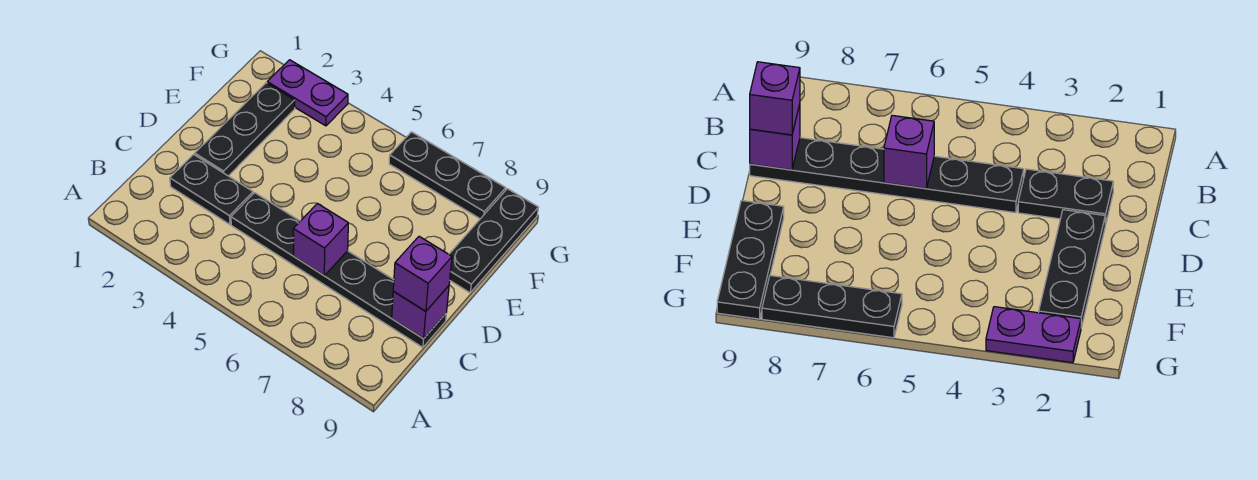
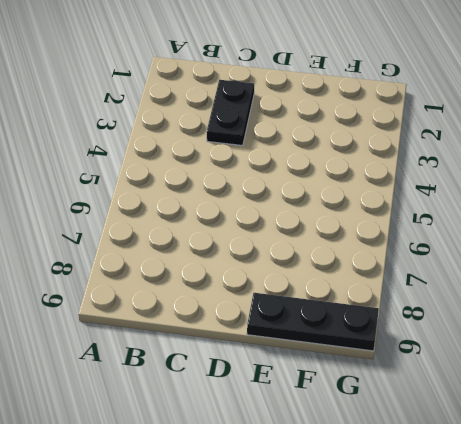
none -> black plate C4:C9 level 1
none -> black plate D2:F2 level 1

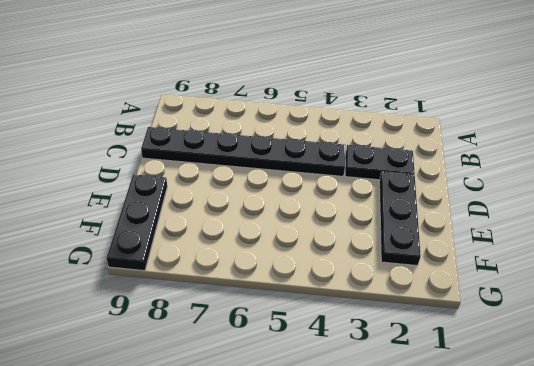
none -> purple plate G2:G3 level 1
none -> black plate G6:G8 level 1

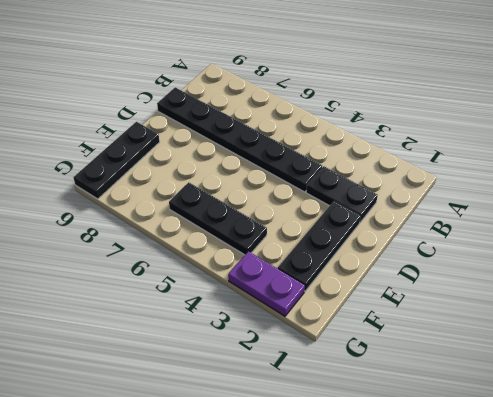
black plate F4:F6 level 1 -> black plate G6:G8 level 1
none -> purple brick C6 level 2
none -> purple brick C9 level 2

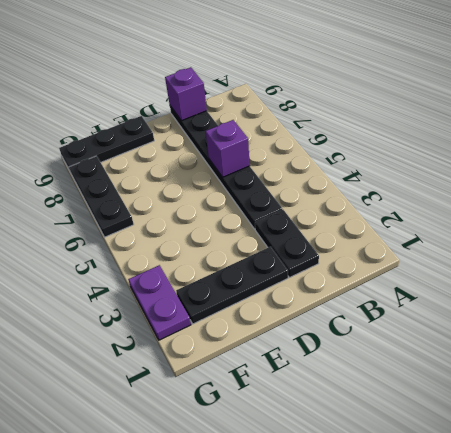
none -> purple brick C9 level 3

